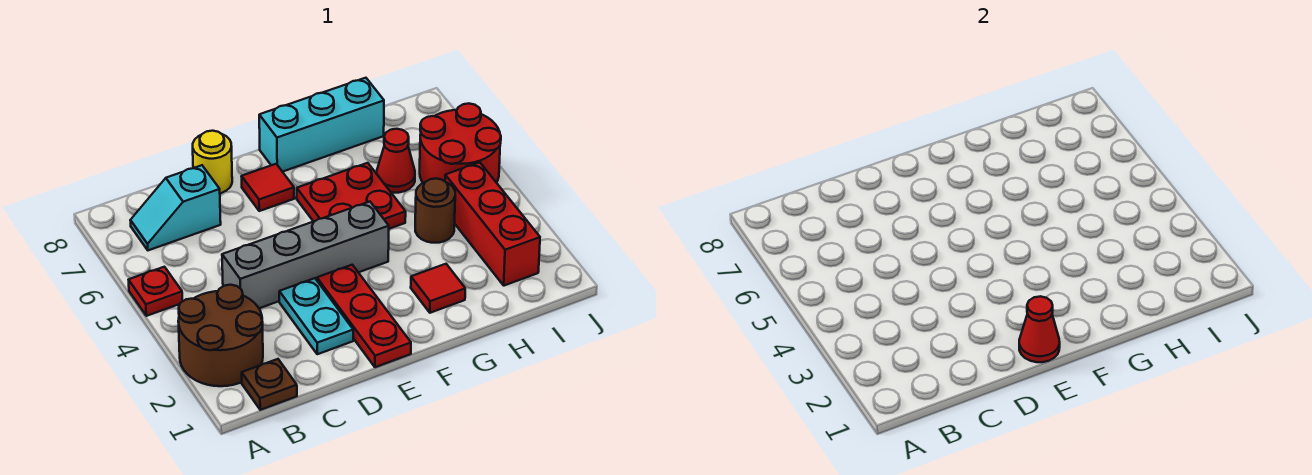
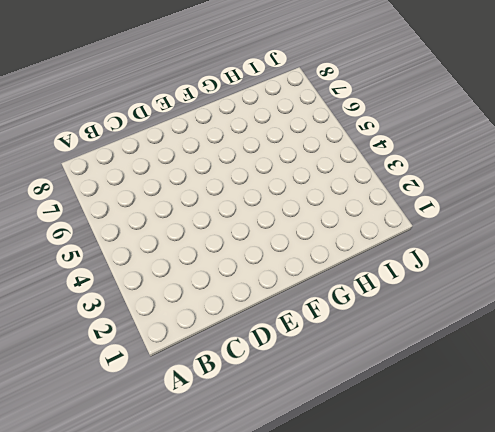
none -> brown round brick A2:B3 level 1
none -> red plate A5 level 1
none -> brown plate B1 level 1

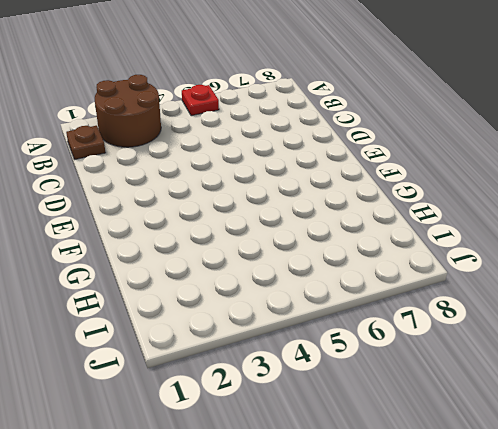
none -> cyan slope B7:C7 level 1 top C
none -> grey brick C4:F4 level 1
none -> cyan plate D2:D3 level 1

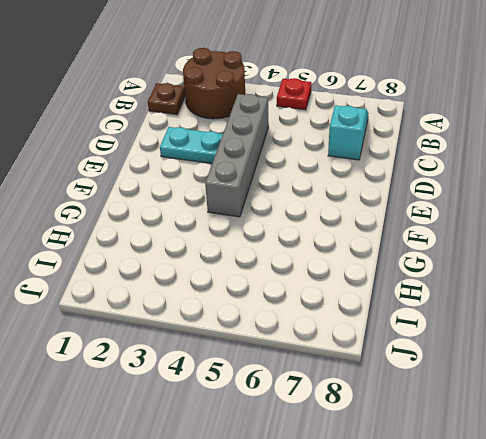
none -> yellow round brick D8 level 1
none -> red plate E1:E3 level 1
none -> red tile E7 level 1

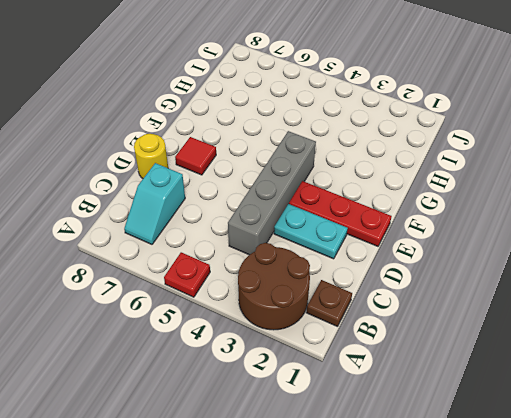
none -> red plate F5:G6 level 1
none -> cyan brick F8:H8 level 1
none -> red tile G2 level 1

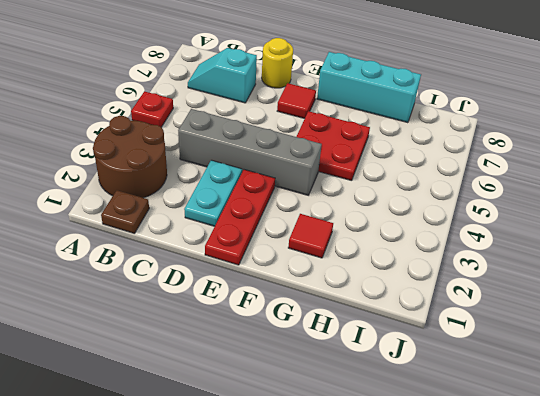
none -> brown round brick H4 level 1
none -> red cone H6 level 1
none -> red brick I2:I4 level 1

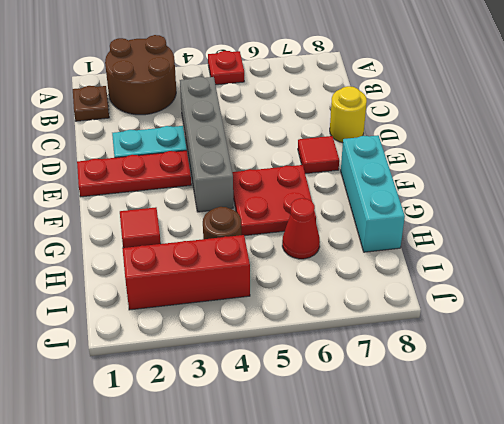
none -> cyan slope B7:C7 level 1 top C
none -> red round brick I5:J6 level 1
none -> red cone E1 level 2

